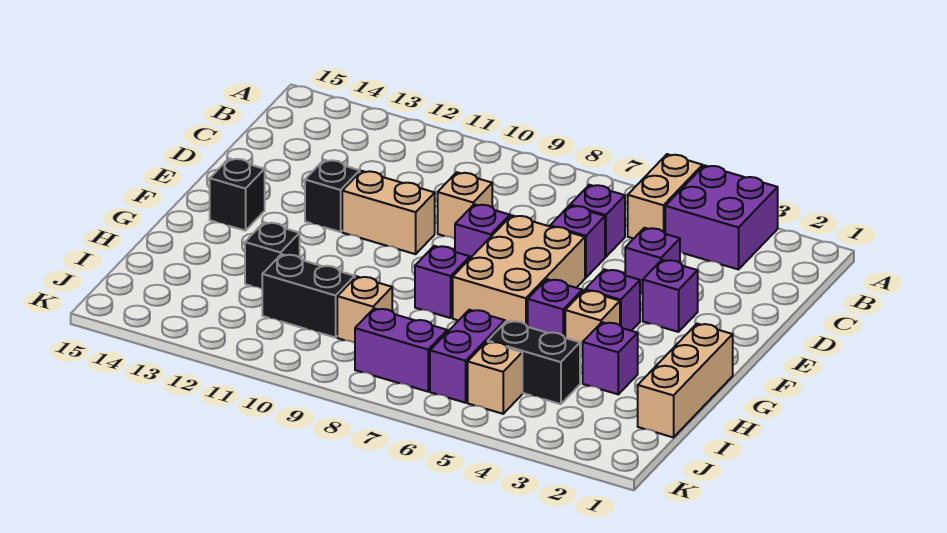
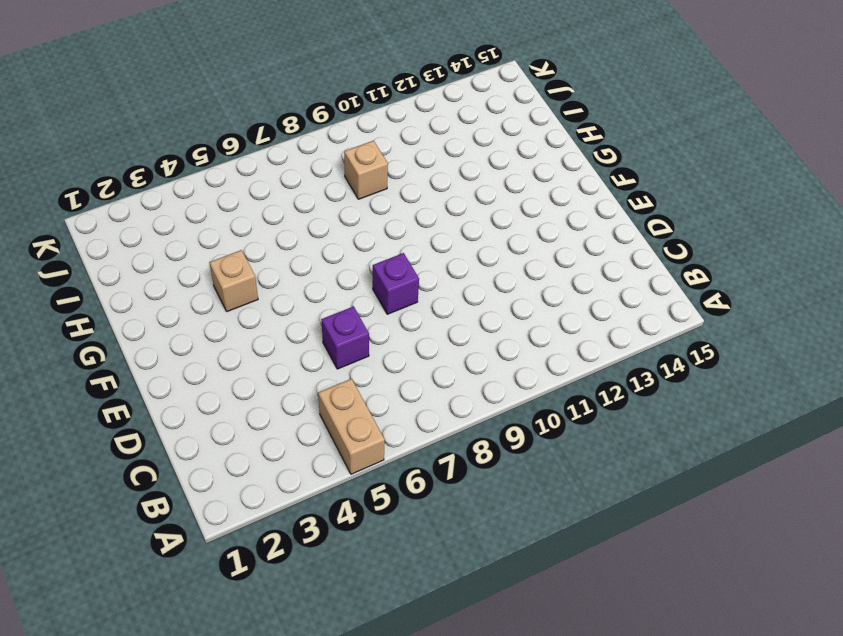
none -> purple brick A3:B4 level 1
none -> purple brick C6 level 1
none -> purple brick D4 level 1

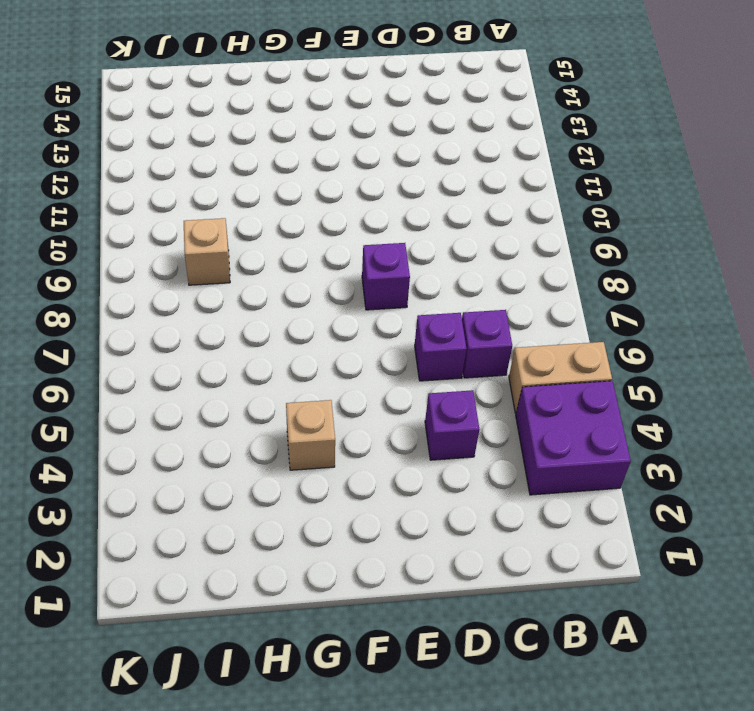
none -> tan brick D9 level 1
none -> purple brick E3 level 1
none -> tan brick E6:G7 level 1

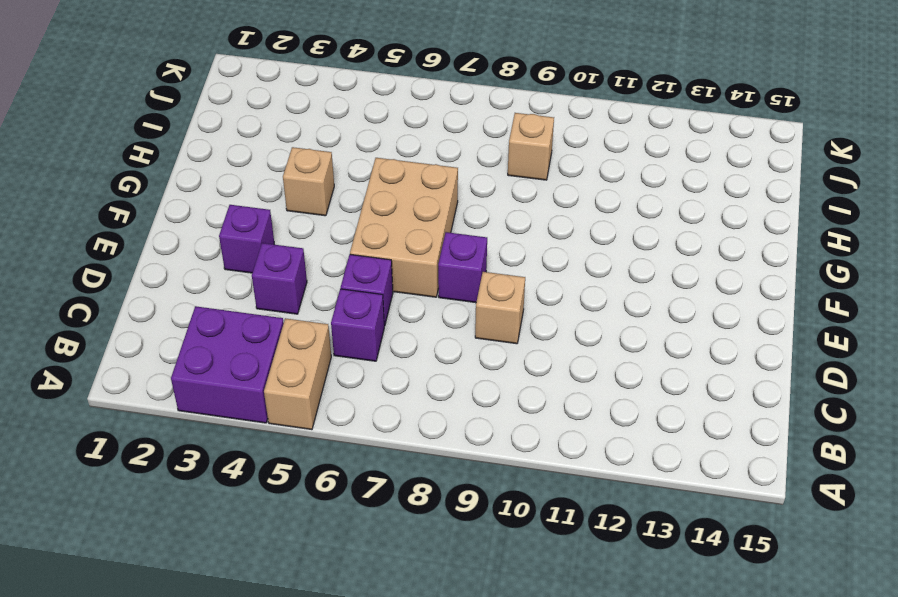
none -> tan brick E10:E11 level 1
none -> black brick E12 level 1
none -> purple brick F4 level 1

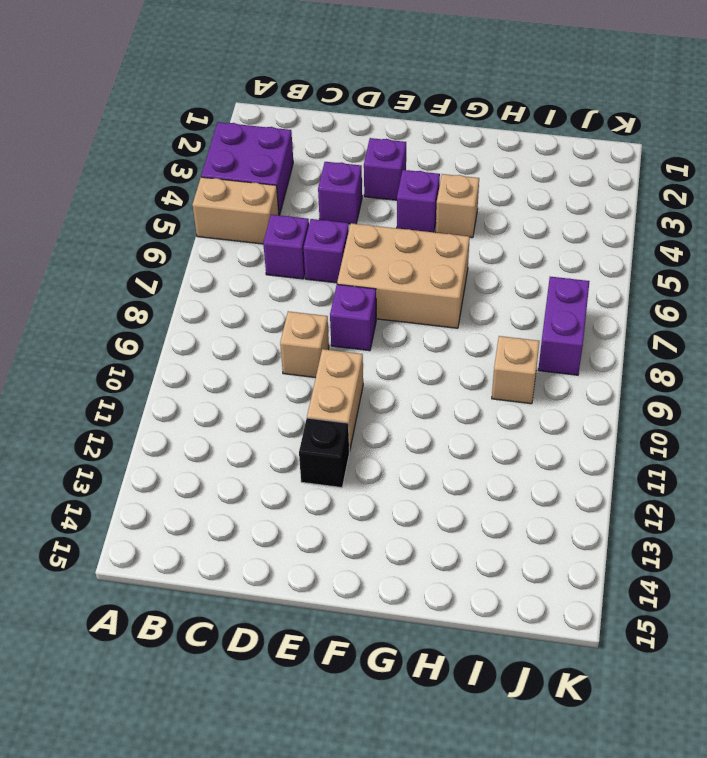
none -> black brick F14 level 1
none -> tan brick G1:I1 level 1
none -> purple brick G5 level 1

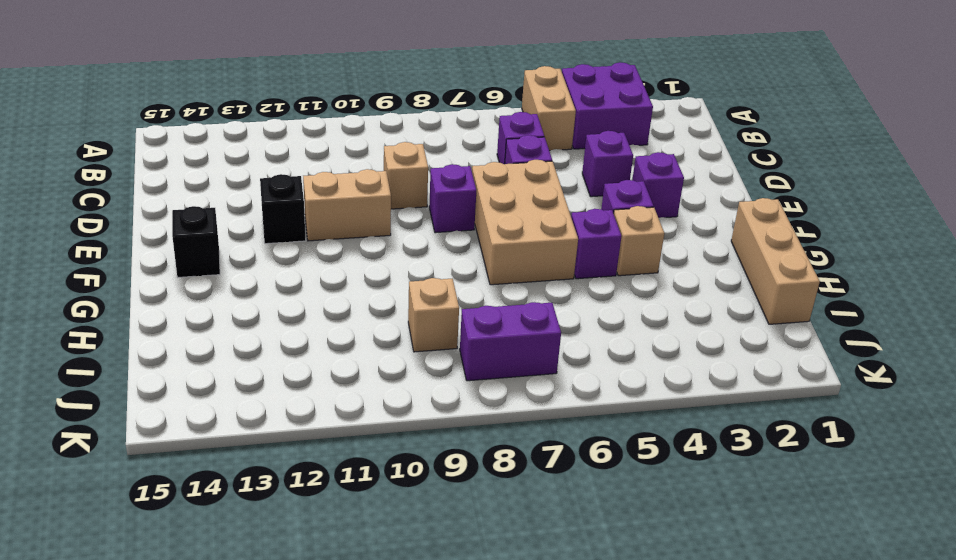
none -> purple brick G8 level 1
none -> purple brick H3 level 1
none -> black brick H12 level 1

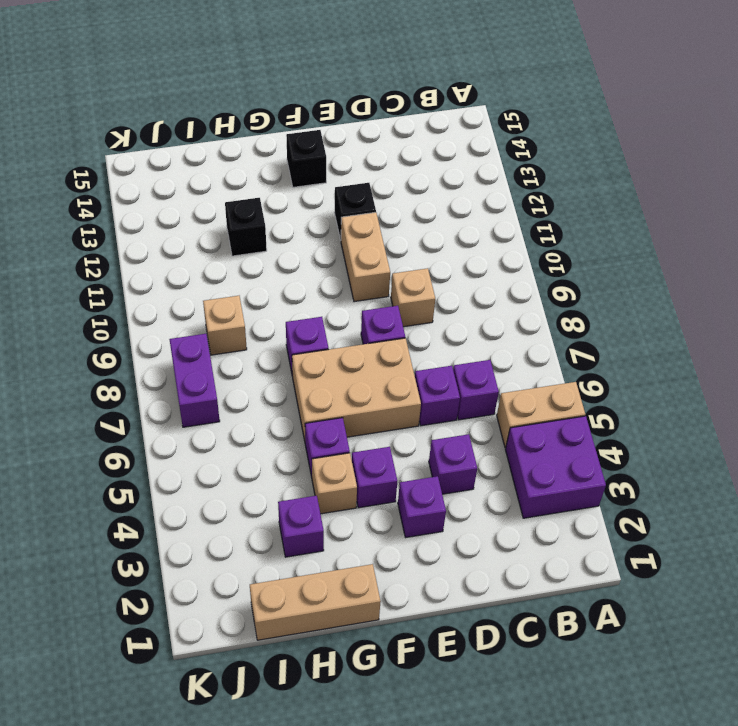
none -> black brick I4:I5 level 1
none -> purple brick I6:J6 level 1
none -> black brick I10:I11 level 1

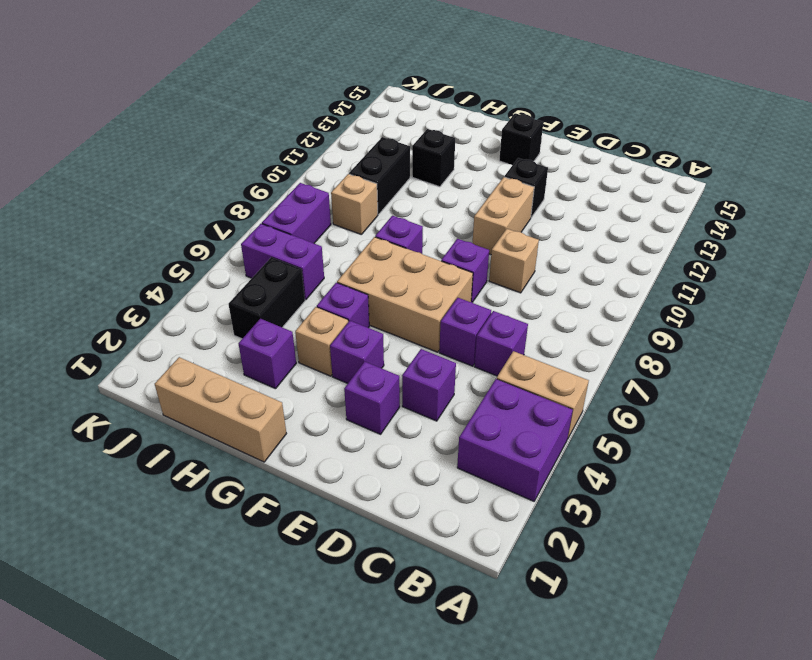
none -> tan brick J5 level 1

